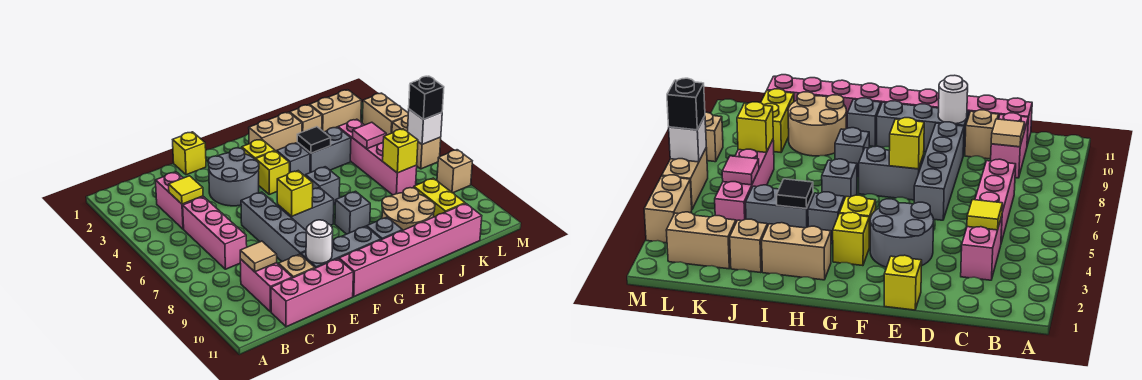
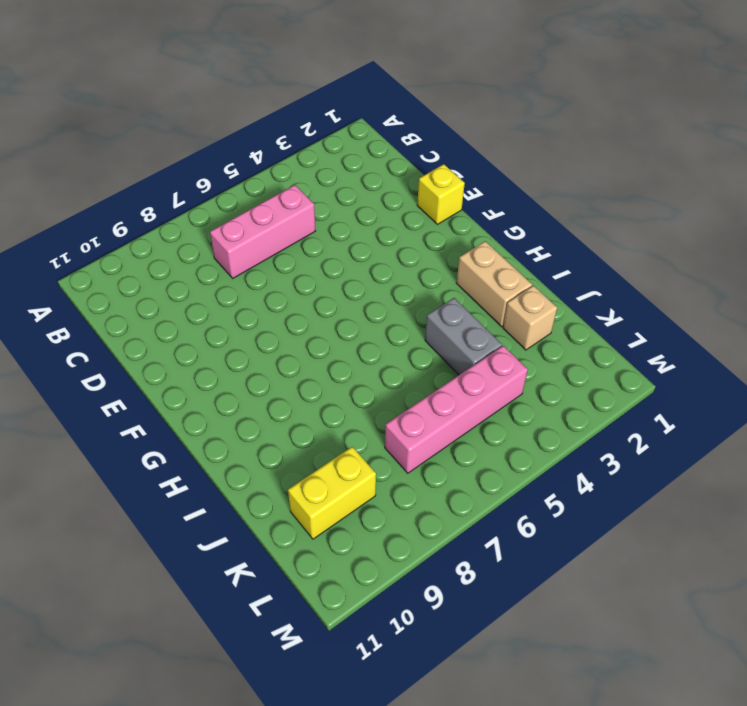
none -> pink brick C3:C4 level 1
none -> pink brick C9:C10 level 1
none -> pink brick C11:E11 level 1
none -> tan brick D10 level 1

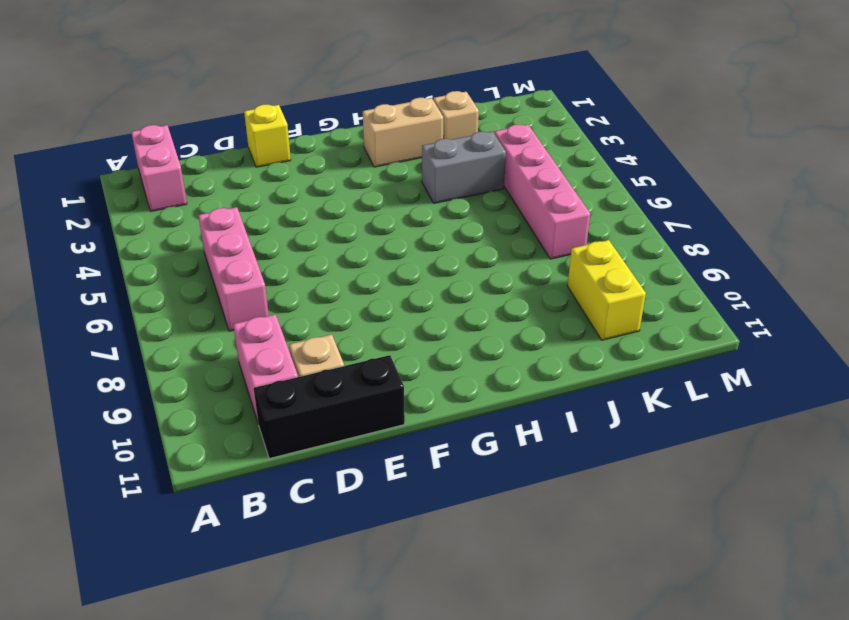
pink brick B1:B2 level 1 -> pink brick C3:C4 level 1
black brick C11:E11 level 1 -> pink brick C11:E11 level 1
none -> grey round brick E3:F4 level 1
none -> grey brick E6:E9 level 1
none -> grey brick E10:G10 level 1
none -> grey brick F7:G7 level 1

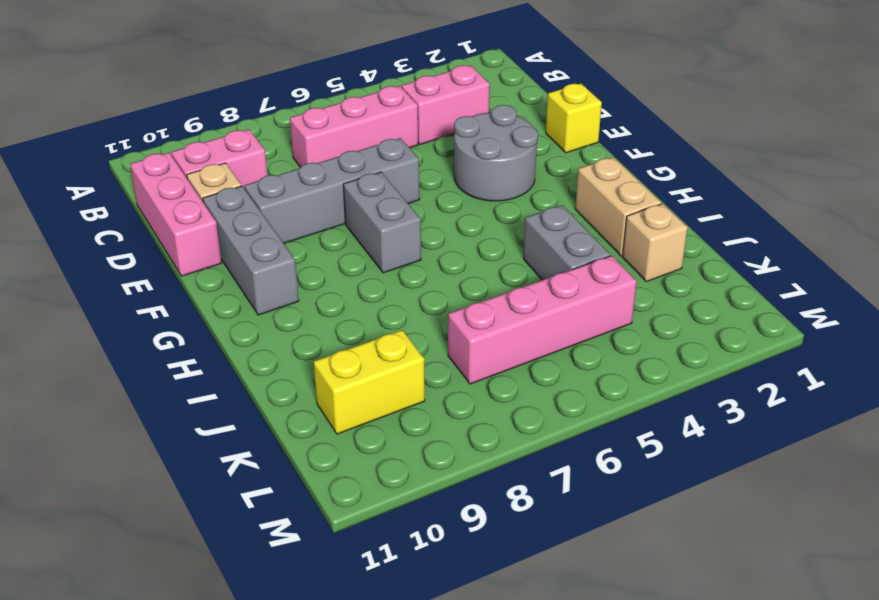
none -> pink brick F11:K11 level 1
none -> yellow brick G3 level 1
none -> yellow brick G4 level 1
none -> grey brick H4 level 1

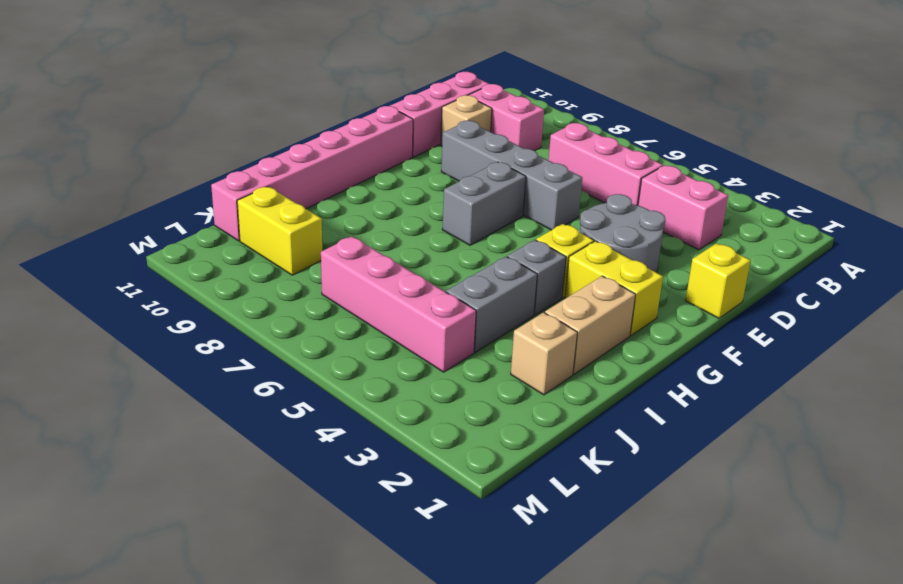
yellow brick G2:G3 level 1 -> yellow brick G3 level 1
none -> grey brick E10:G10 level 1
none -> grey brick H6 level 1
none -> grey brick H8 level 1
none -> grey brick H10 level 1

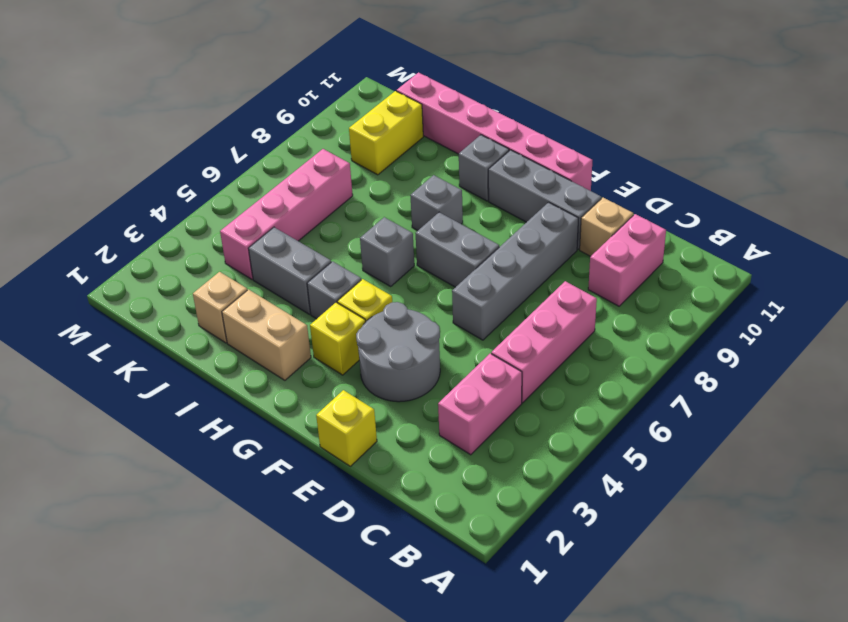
none -> pink brick C11:E11 level 1
none -> tan round brick I9:J10 level 1
none -> tan brick K2:L2 level 1
none -> tan brick M3:M4 level 1

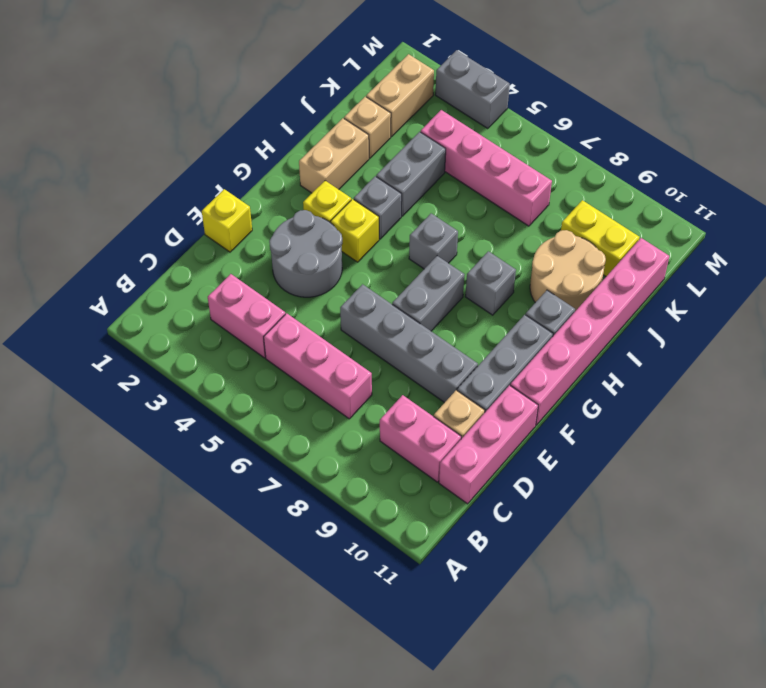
grey brick M3:M4 level 1 -> tan brick M3:M4 level 1
none -> tan brick M5:M6 level 1
none -> tan brick M8 level 1
none -> yellow tile C4 level 2
none -> tan tile C9 level 2

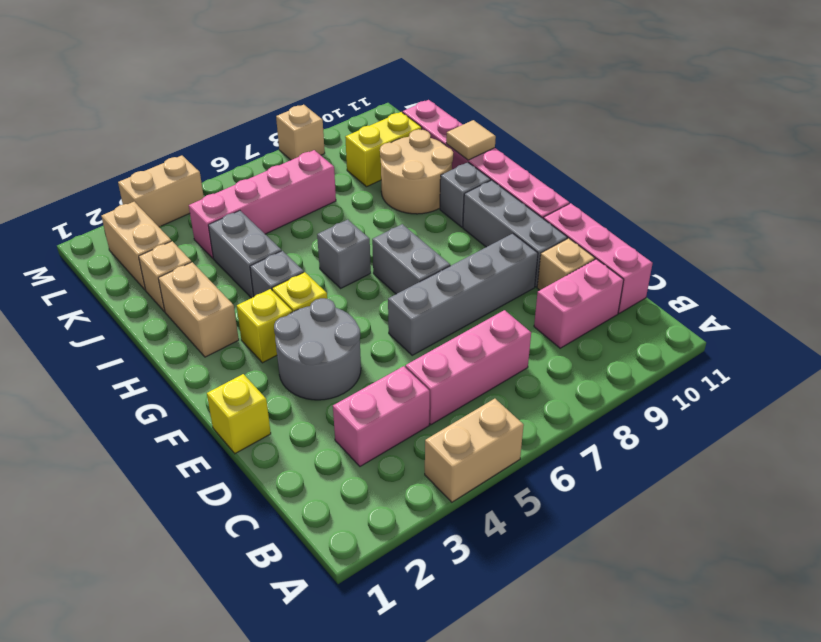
tan brick A4:A5 level 1 -> tan brick M5:M6 level 1
tan tile I11 level 2 -> tan tile C9 level 2
none -> grey brick H8 level 1
none -> yellow tile C4 level 2
none -> white round brick E10 level 2
none -> yellow brick F7 level 2

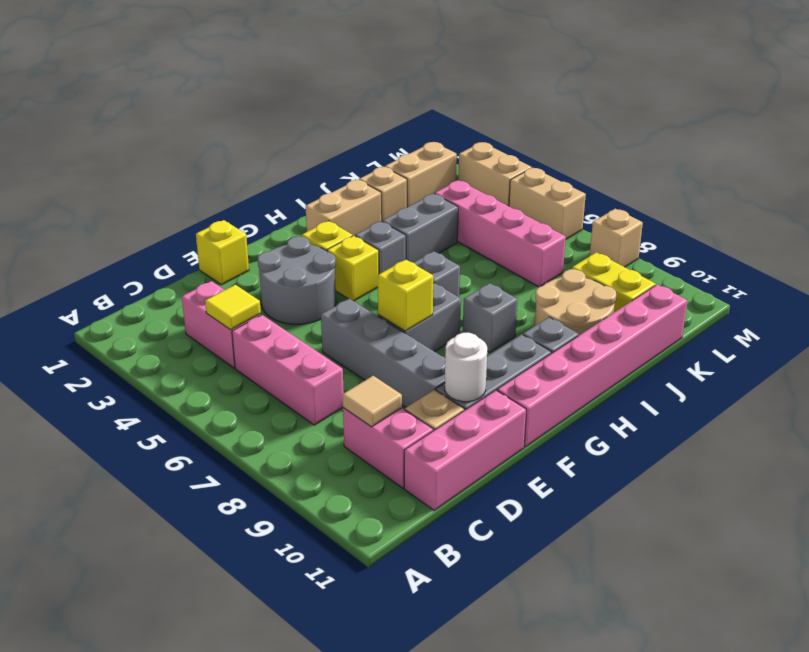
none -> black tile I4 level 2
none -> pink tile K5 level 2
none -> yellow brick K7 level 2
none -> white brick M6 level 2

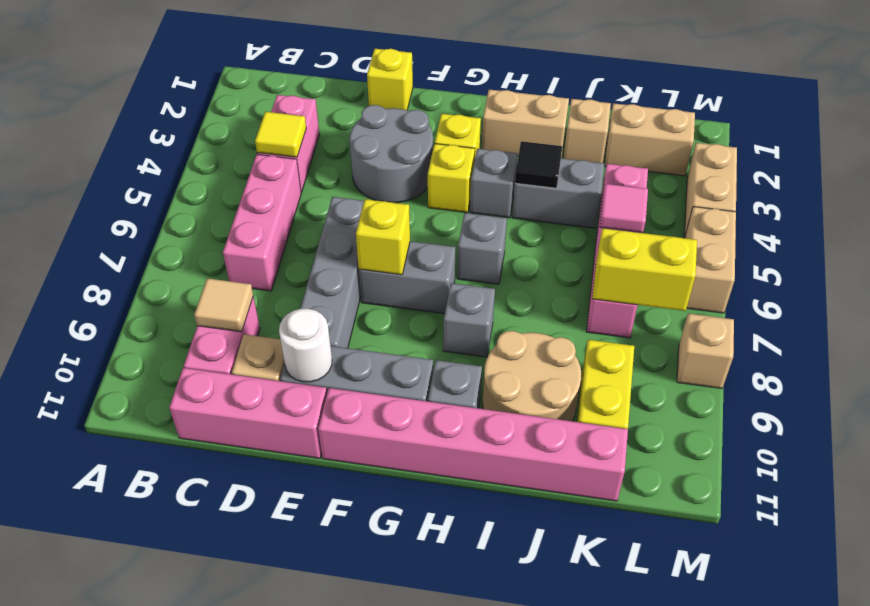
yellow brick K7:L7 level 2 -> yellow brick K7 level 2
none -> white brick M6 level 2
none -> black brick M6 level 3

